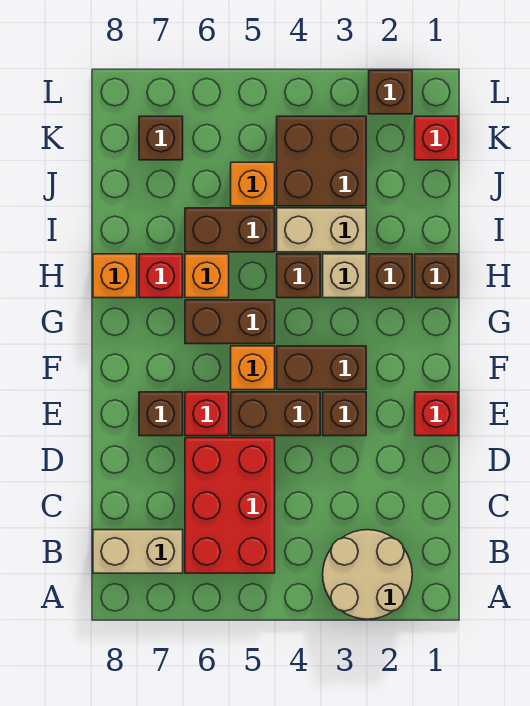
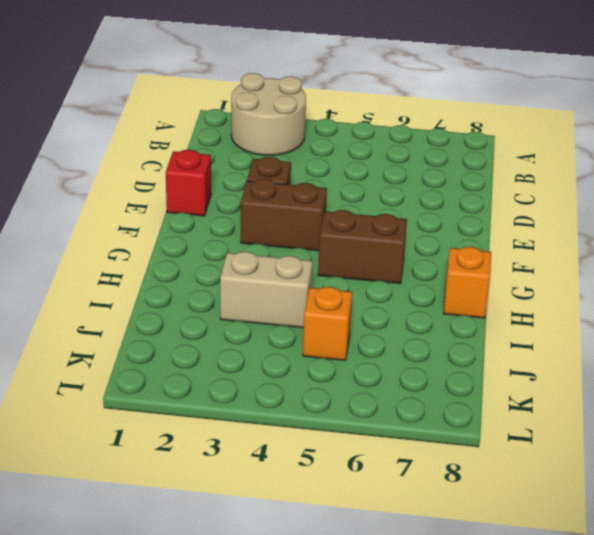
none -> red brick B5:D6 level 1
none -> tan brick B7:B8 level 1
none -> brown brick E4:E5 level 1

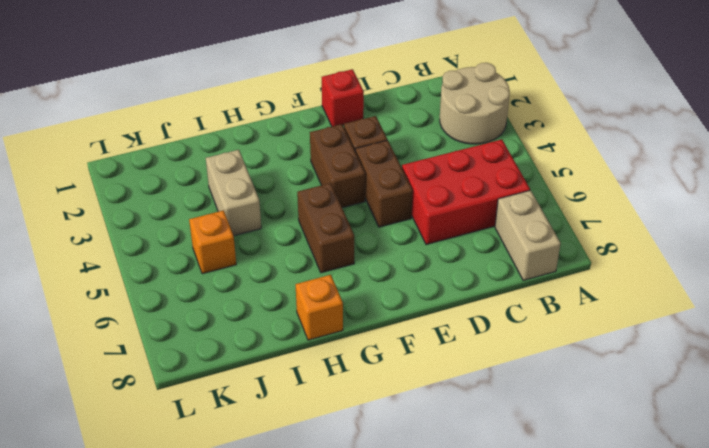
none -> red brick E6 level 1
none -> brown brick E7 level 1
none -> orange brick F5 level 1

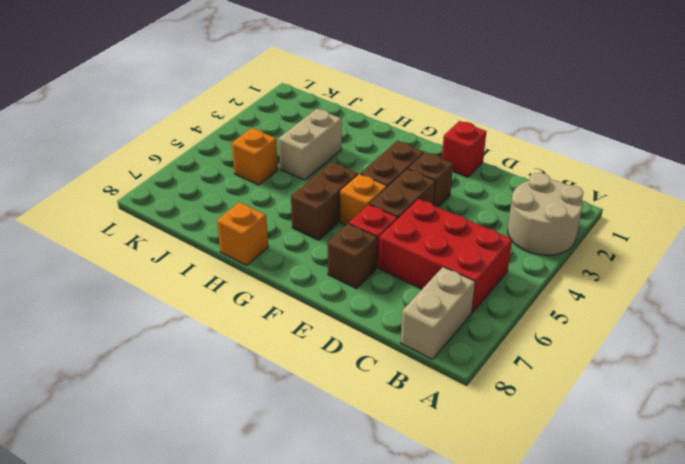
none -> brown brick H1 level 1
none -> brown brick H2 level 1
none -> tan brick H3 level 1

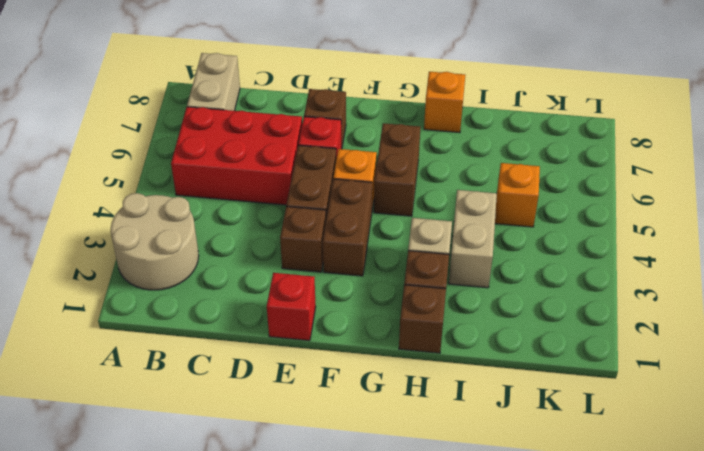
none -> brown brick H4 level 1
none -> orange brick H6 level 1
none -> red brick H7 level 1

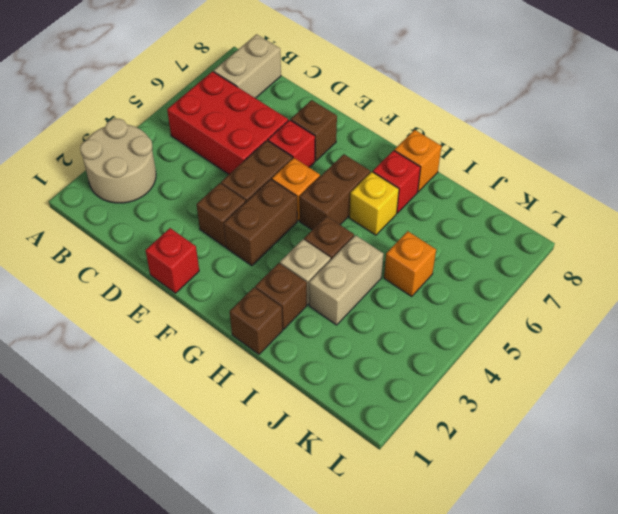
yellow brick H6 level 1 -> orange brick H6 level 1
none -> brown brick I5:I6 level 1
none -> brown brick J3:K4 level 1
none -> red brick K1 level 1

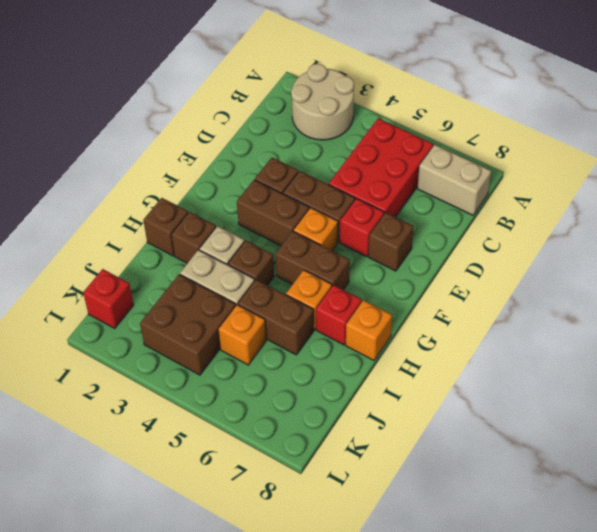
none -> red brick E1 level 1
none -> brown brick K7 level 1
none -> brown brick L2 level 1

